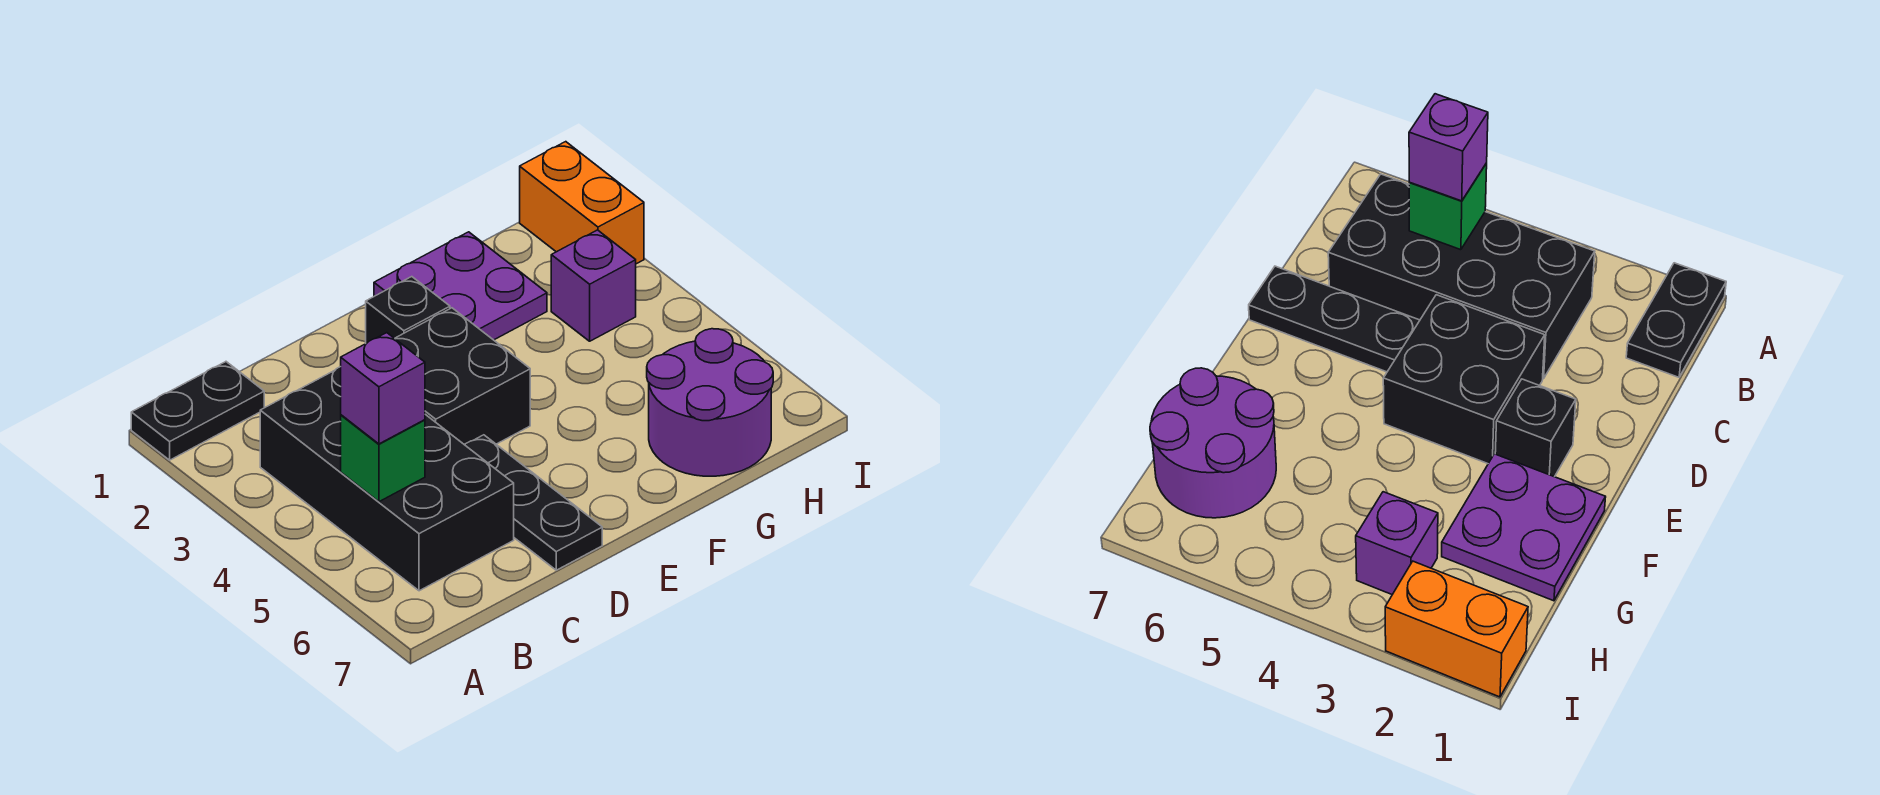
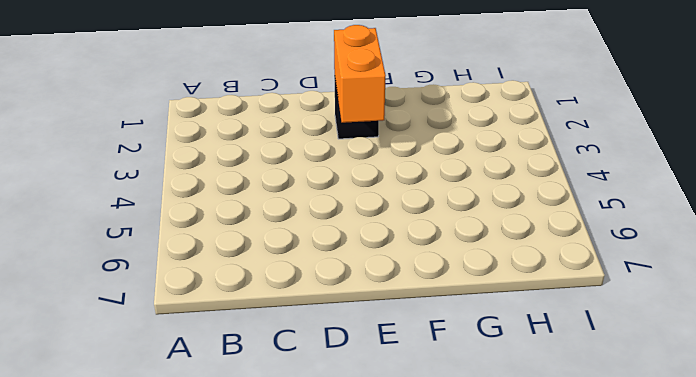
orange brick E2:E3 level 2 -> orange brick I1:I2 level 1
none -> black plate A1:B1 level 1
none -> black brick B3:C6 level 1

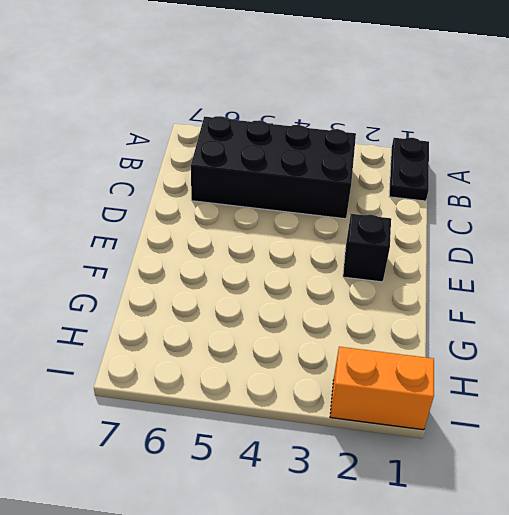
none -> black brick D3:E4 level 1
none -> black plate D5:D7 level 1

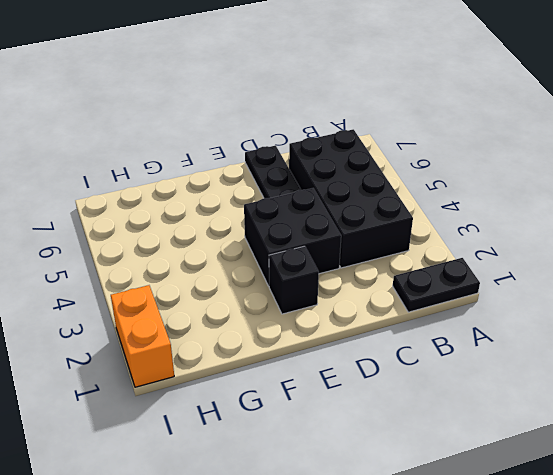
none -> purple plate F1:G2 level 1
none -> purple round brick G6:H7 level 1

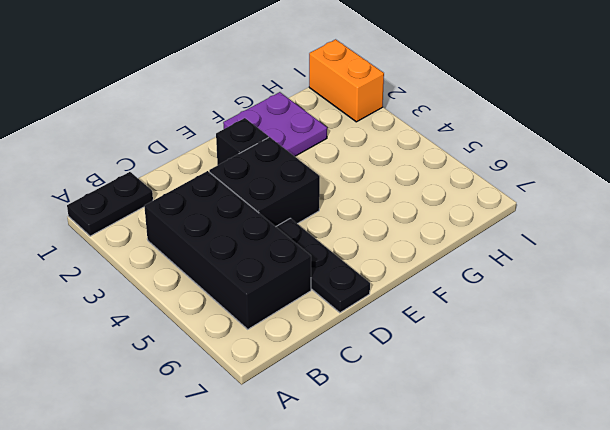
none -> purple round brick G6:H7 level 1
none -> purple brick H3 level 1

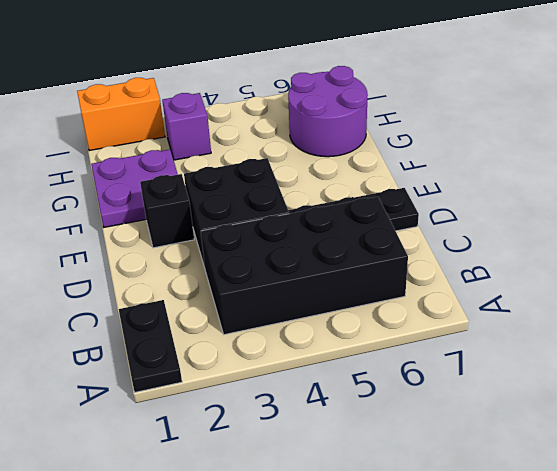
none -> green brick B5 level 2
none -> purple brick B5 level 3

